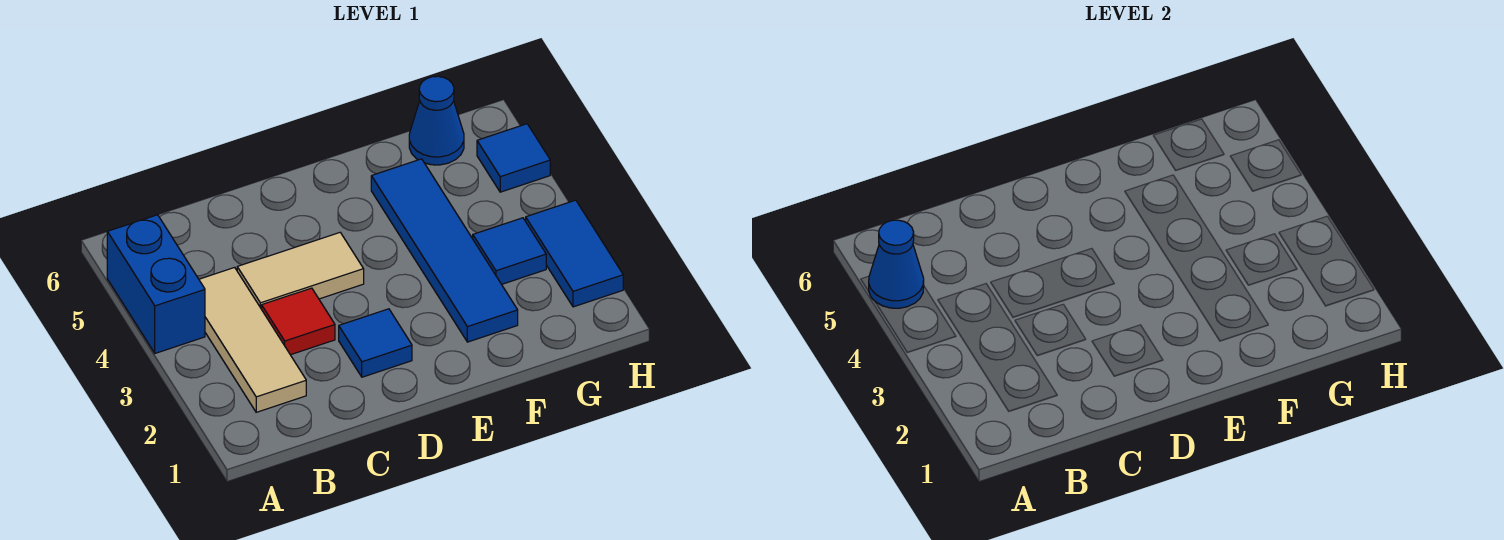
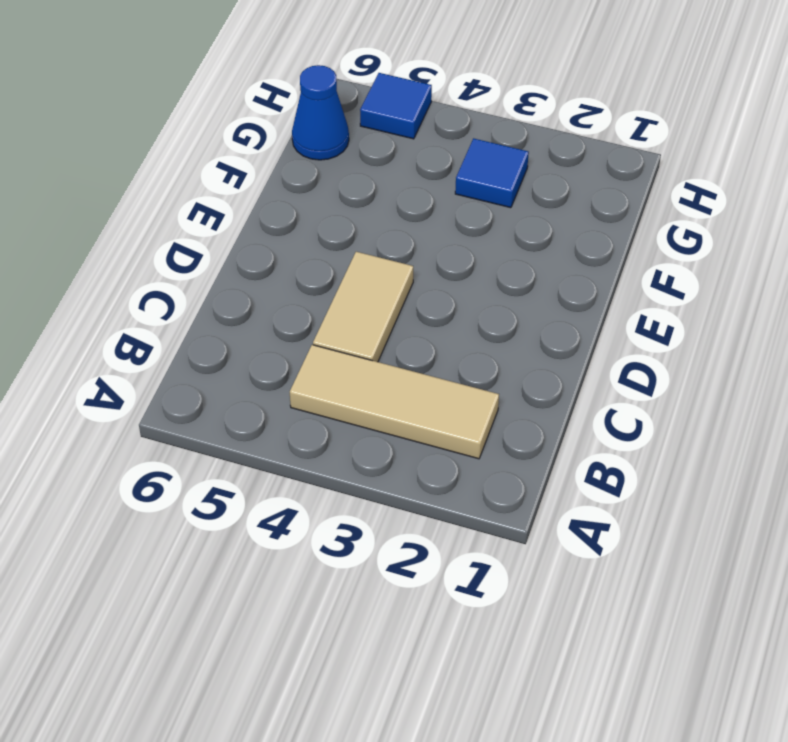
none -> blue brick A4:A5 level 1
none -> red tile C3 level 1

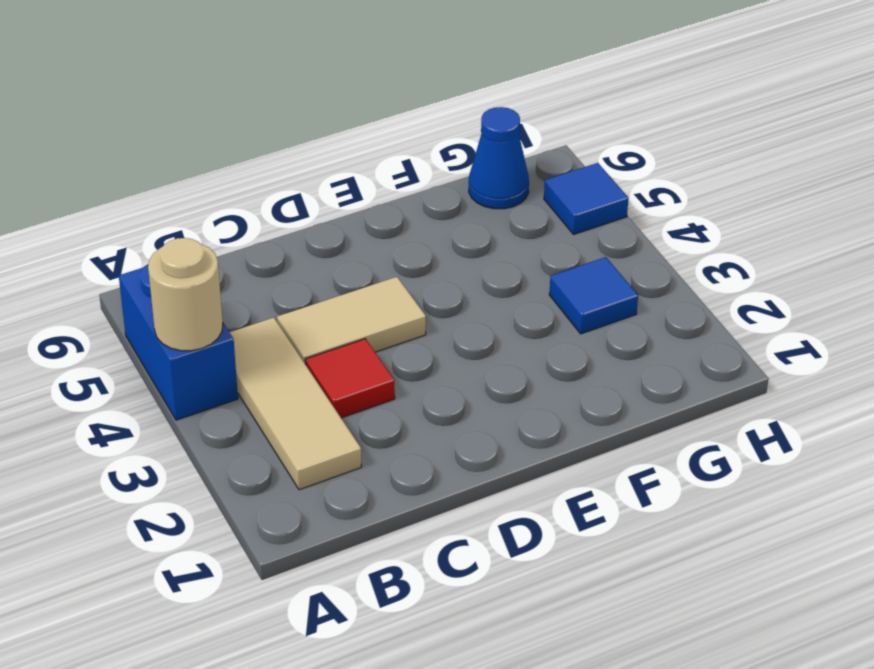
tan round brick A4 level 2 -> none
none -> blue tile D2 level 1
none -> blue tile F2:F5 level 1

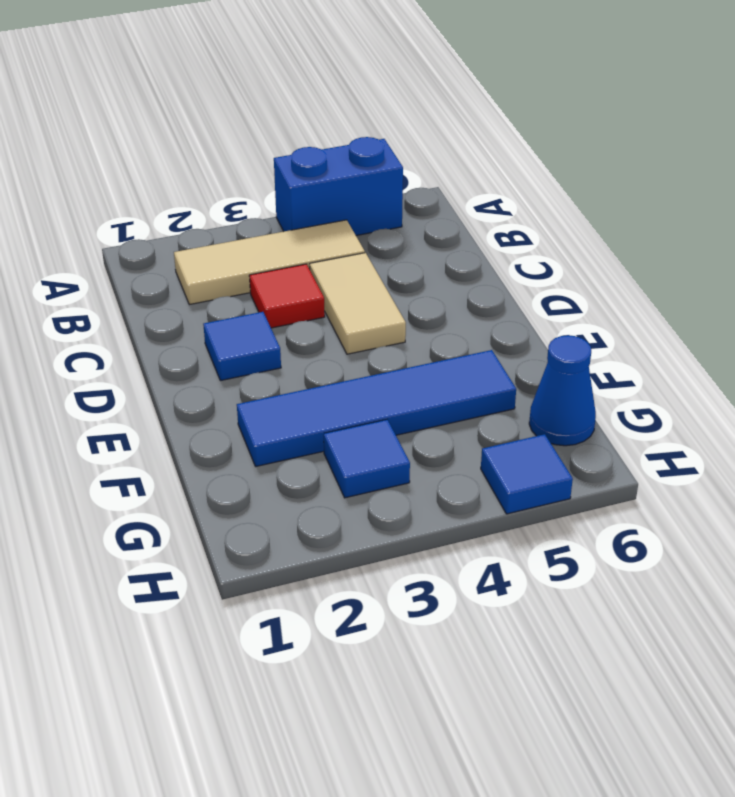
none -> blue tile H2:H3 level 1
none -> blue cone A5 level 2

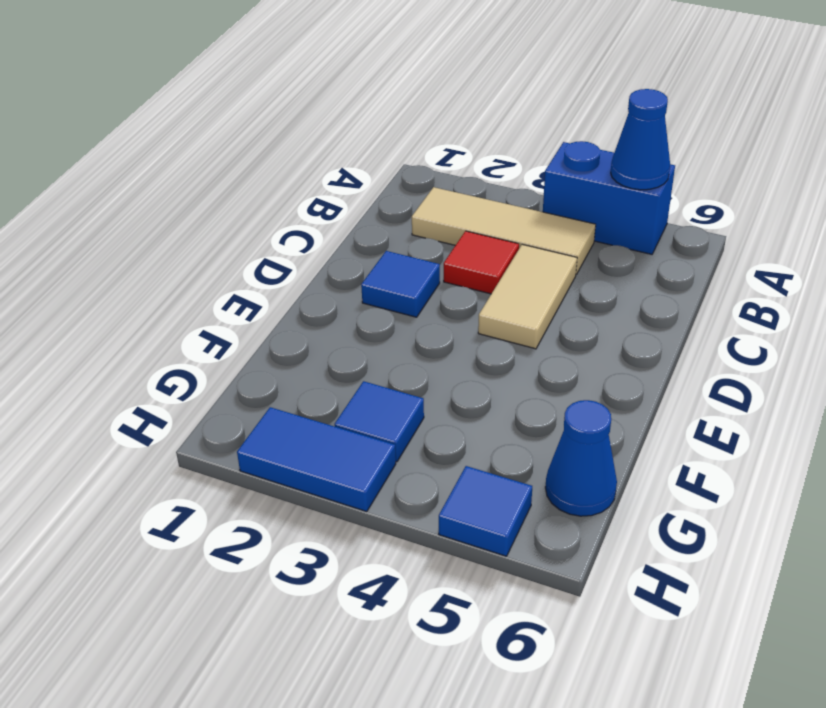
none -> blue tile F2:F5 level 1

